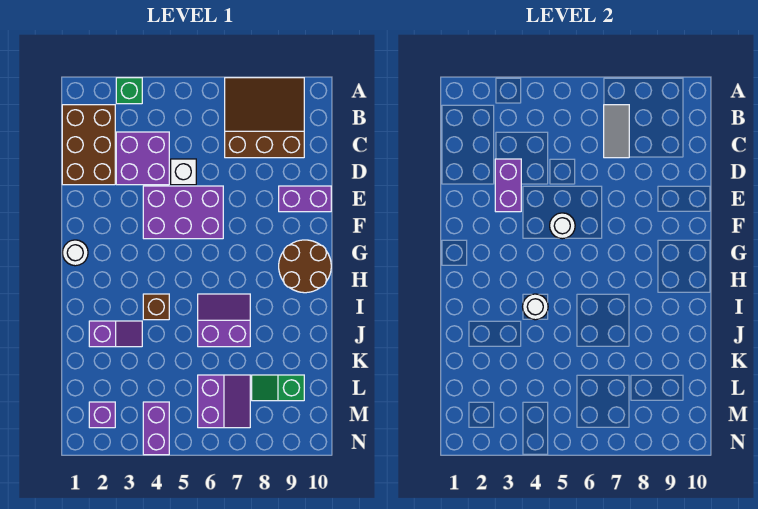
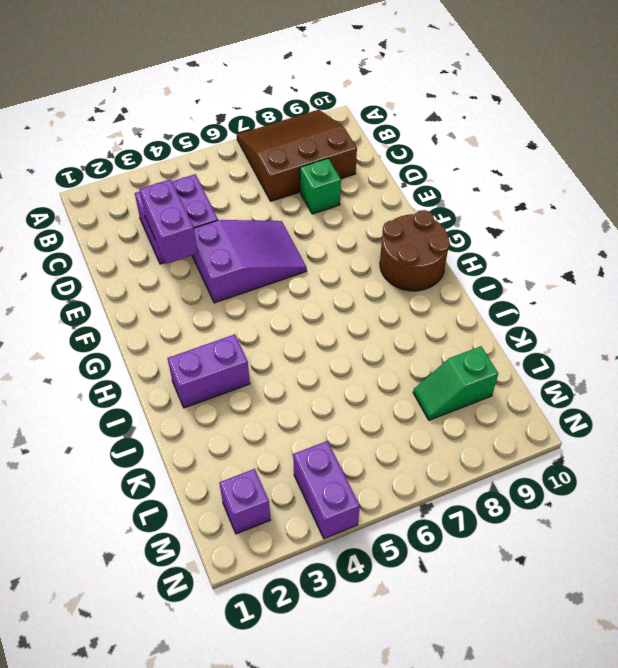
green brick D8 level 1 -> green brick A3 level 1
purple slope E4:F6 level 1 top 4 -> purple brick E4:F6 level 1
purple brick I2:I3 level 1 -> purple brick E9:E10 level 1
none -> brown brick B1:D2 level 1
none -> white brick D5 level 1
none -> white round brick G1 level 1

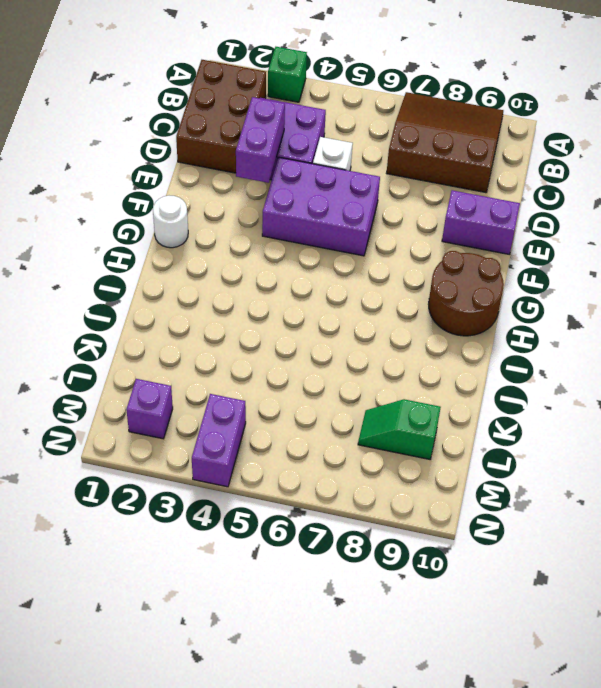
none -> brown brick I4 level 1
none -> purple slope I6:J7 level 1 top J
none -> purple slope J2:J3 level 1 top 2

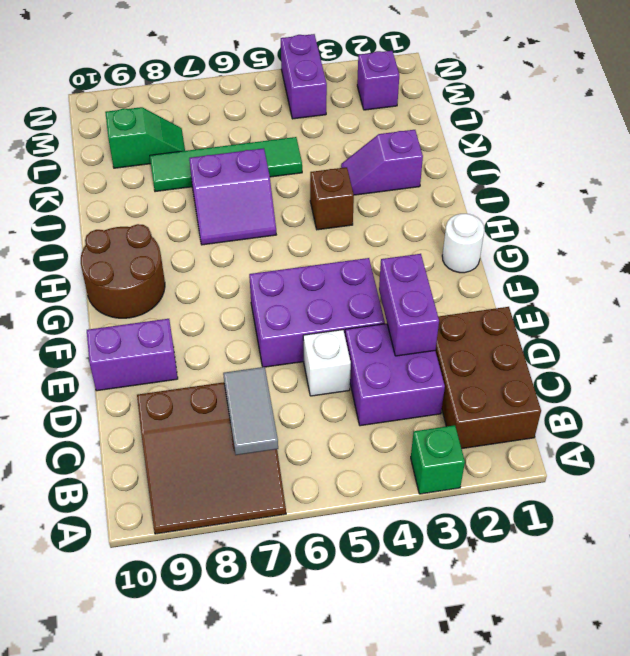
green tile K5:K8 level 1 -> none
none -> purple slope L6:M7 level 1 top 6
none -> white round brick F5 level 2
none -> white round brick I4 level 2

